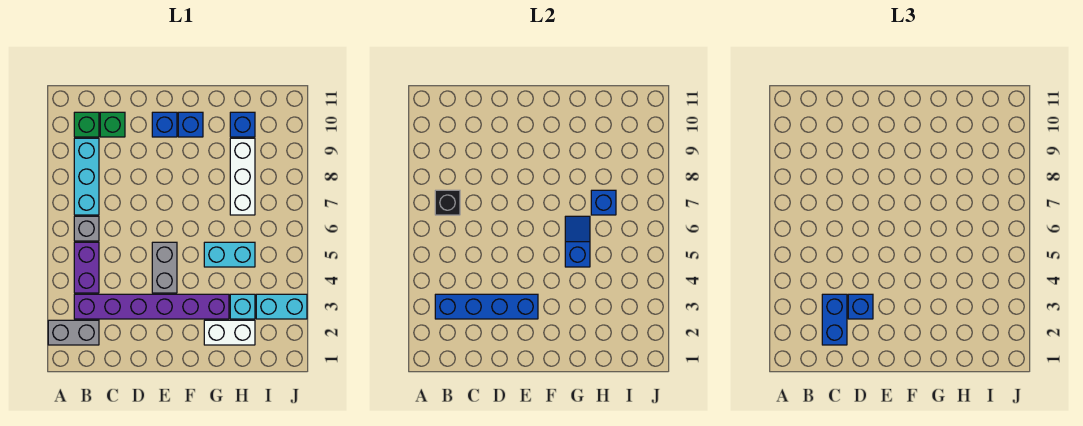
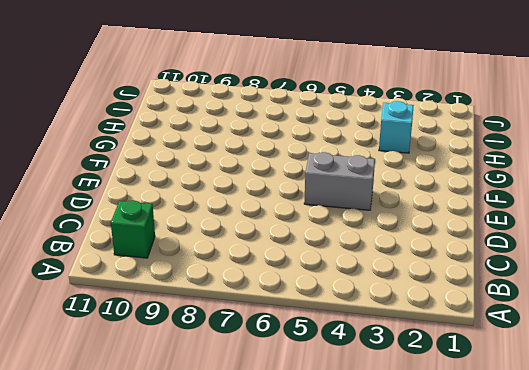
none -> grey brick A2:B2 level 1
none -> purple brick B3:G3 level 1
none -> purple brick B4:B5 level 1

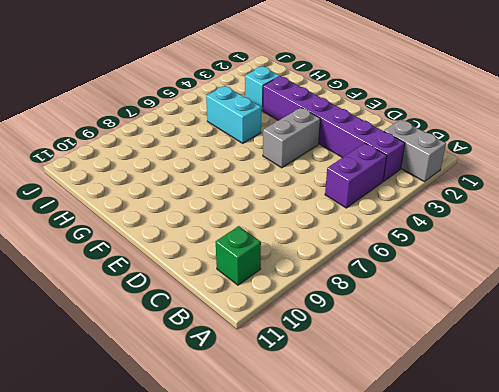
none -> grey brick B6 level 1
none -> cyan brick B7:B9 level 1
none -> green brick C10 level 1

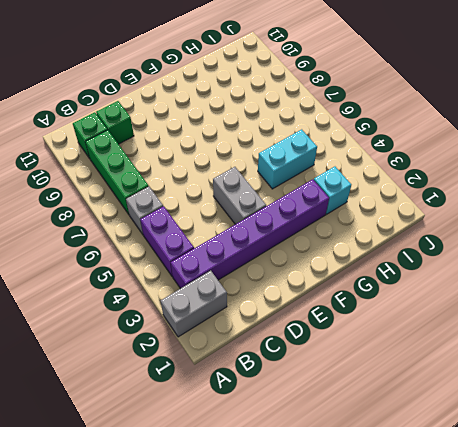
green brick B7:B9 level 1 -> cyan brick B7:B9 level 1
none -> blue brick E10 level 1
none -> blue brick F10 level 1
none -> white brick G2:H2 level 1

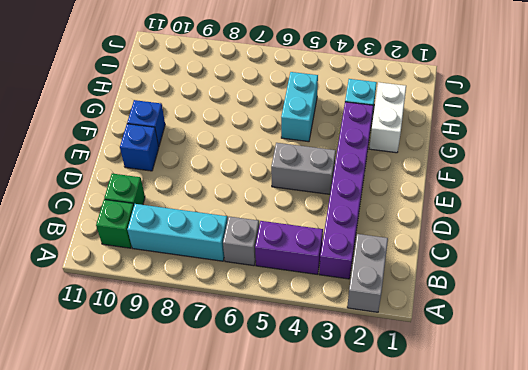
none -> white brick H7:H9 level 1
none -> blue brick H10 level 1
none -> cyan brick I3:J3 level 1

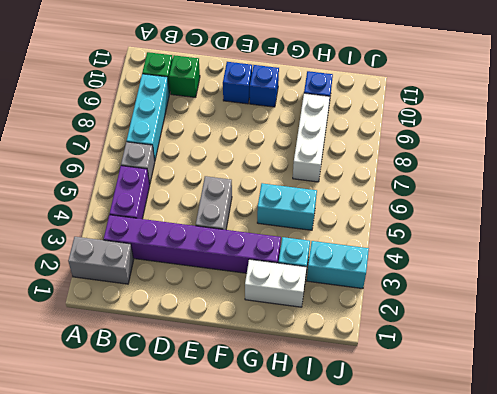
none -> blue brick B3:E3 level 2
none -> black brick B7 level 2
none -> blue slope G5:G6 level 2 top 5

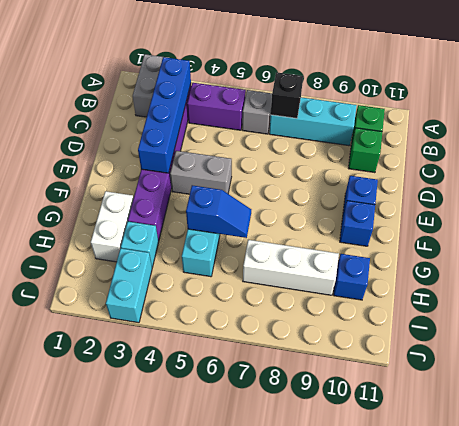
none -> blue brick H7 level 2
none -> blue brick C2:C3 level 3
none -> blue brick D3 level 3

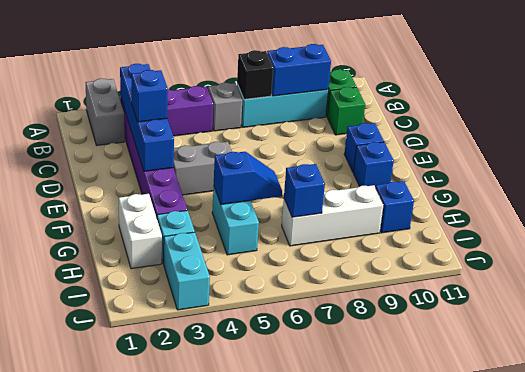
blue brick B8:B9 level 2 -> blue brick C2:C3 level 3

